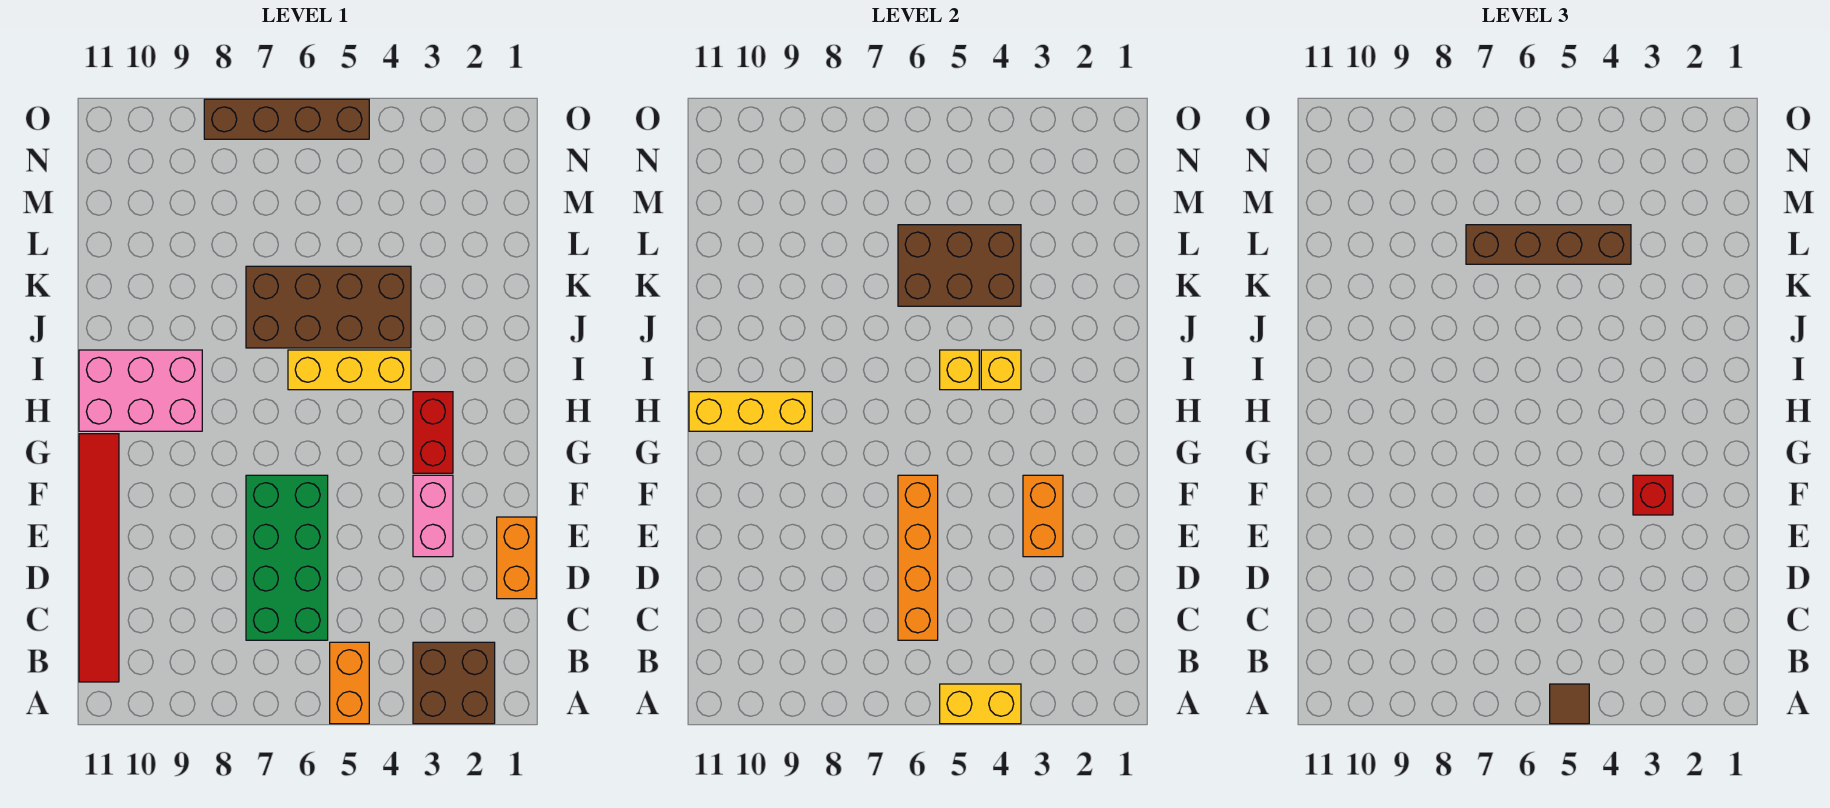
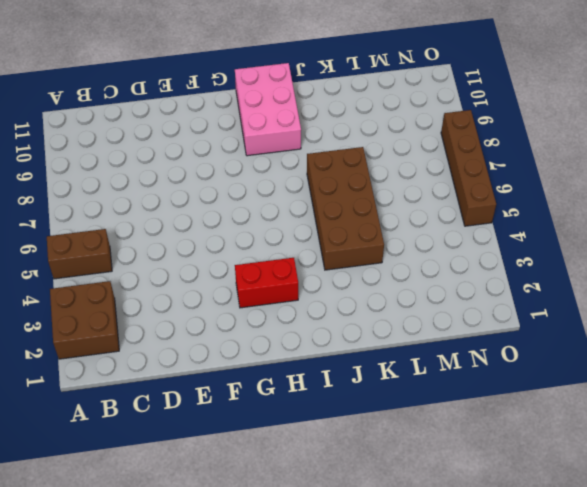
brown brick A5:B5 level 1 -> orange brick A5:B5 level 1
none -> red tile B11:G11 level 1
none -> green brick C6:F7 level 1
none -> orange brick D1:E1 level 1

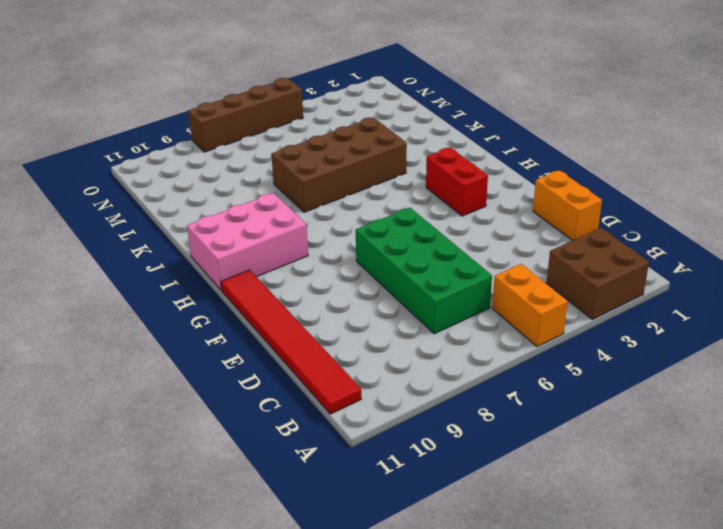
none -> pink brick E3:F3 level 1
none -> yellow brick I4:I6 level 1
none -> yellow brick A4:A5 level 2

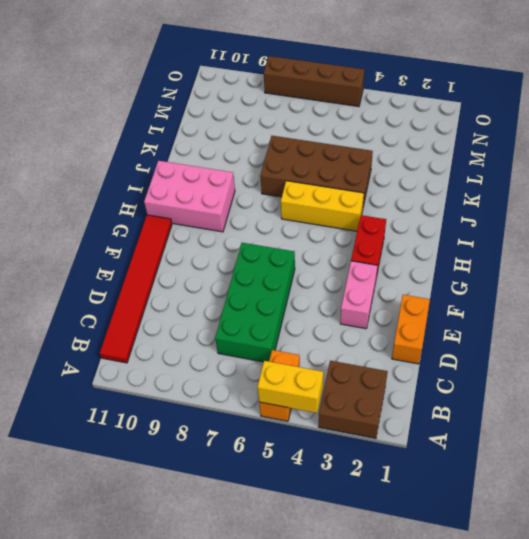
none -> orange brick C6:F6 level 2
none -> orange brick E3:F3 level 2
none -> yellow brick H9:H11 level 2

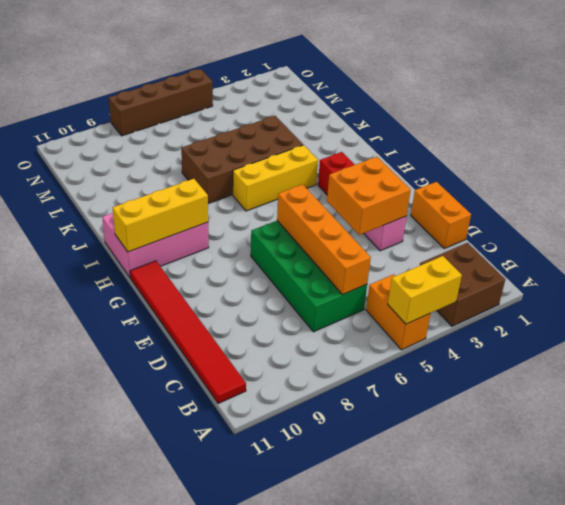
orange brick E3:F4 level 2 -> orange brick E3:F3 level 2
none -> yellow brick I4 level 2
none -> yellow brick I5 level 2
none -> brown brick K4:L6 level 2

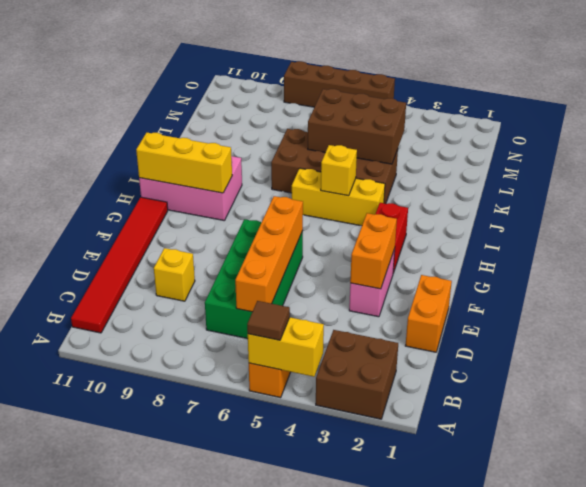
yellow brick D9 level 1 -> yellow brick I4 level 2
none -> red brick F3 level 3
none -> brown brick L4:L7 level 3

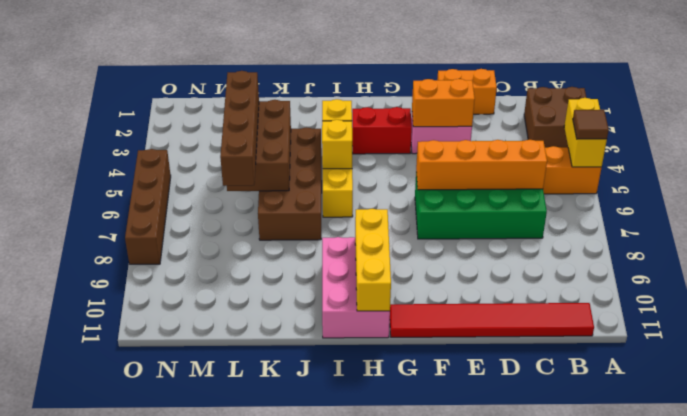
none -> red brick F3 level 3

